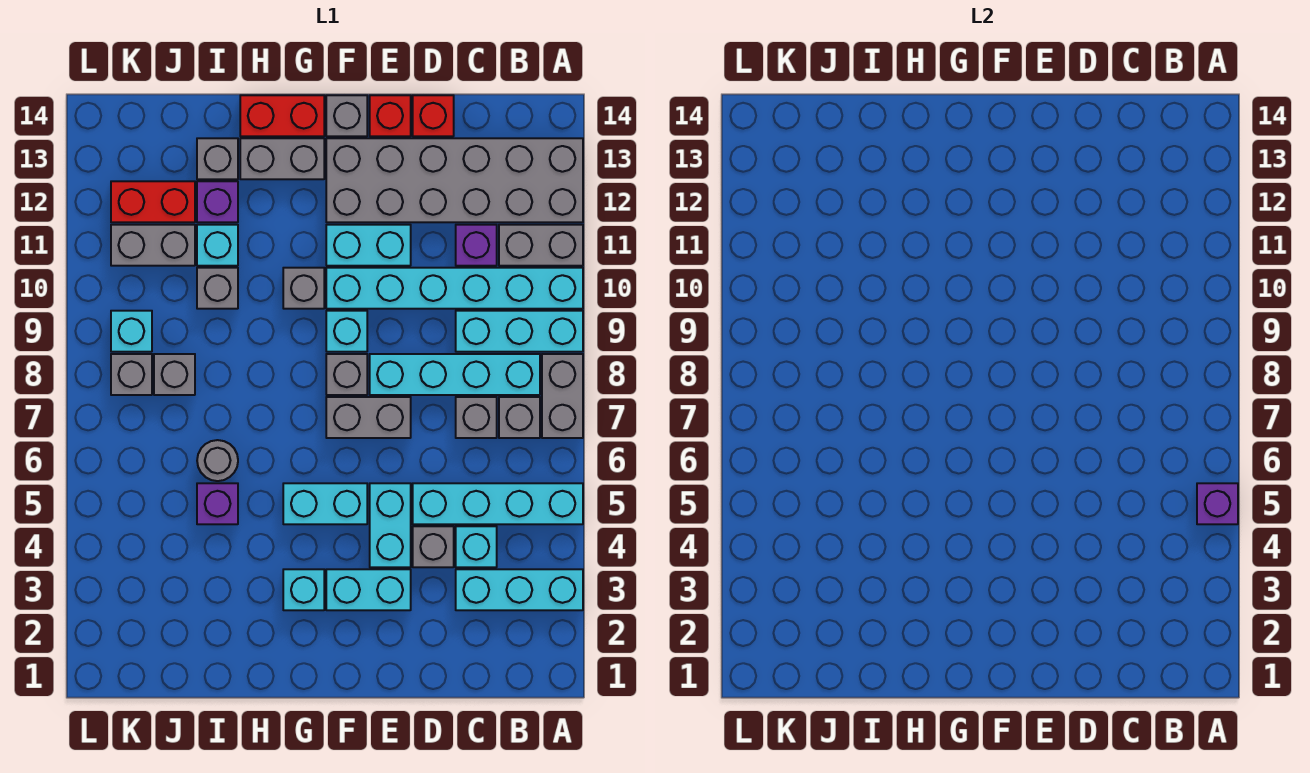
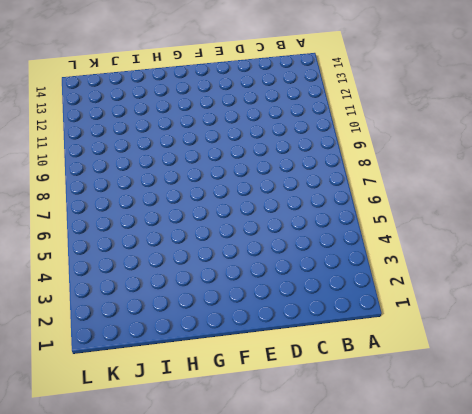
none -> cyan brick A3:C3 level 1
none -> cyan brick A5:D5 level 1
none -> grey brick A7:A8 level 1
none -> cyan brick A9:C9 level 1

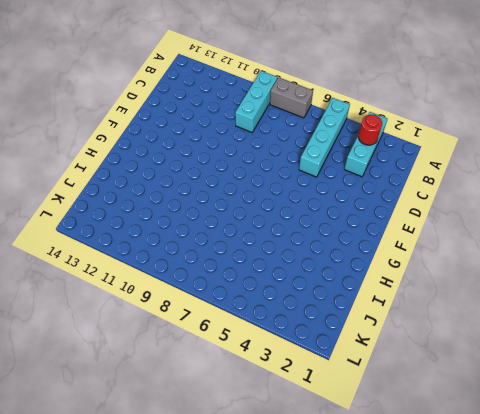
red round brick B3 level 2 -> none
none -> cyan brick A10:F10 level 1
none -> grey brick A11:B11 level 1
none -> grey brick A12:F13 level 1
none -> grey brick B7 level 1

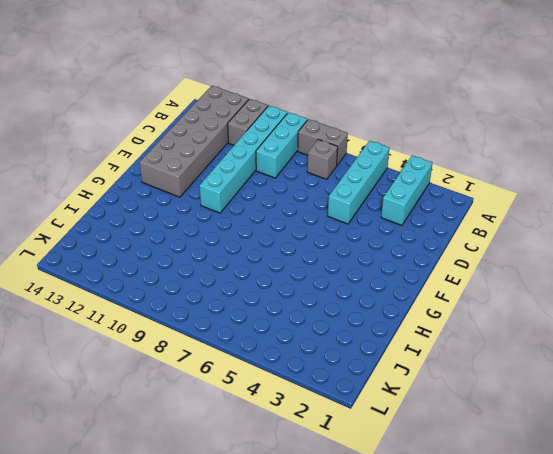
none -> cyan brick B8:E8 level 1
none -> cyan brick C4 level 1
none -> grey brick C7 level 1
none -> purple brick C11 level 1

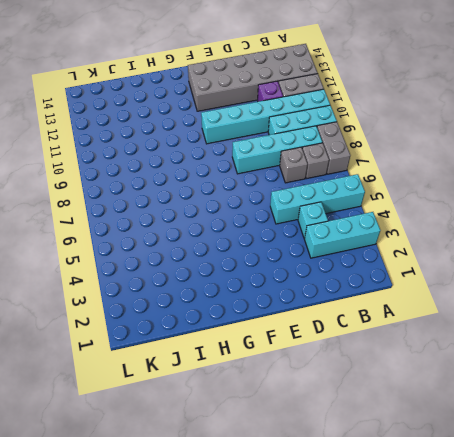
none -> grey brick D4 level 1
none -> red brick D14 level 1
none -> cyan brick E3:F3 level 1
none -> cyan brick E4:E5 level 1

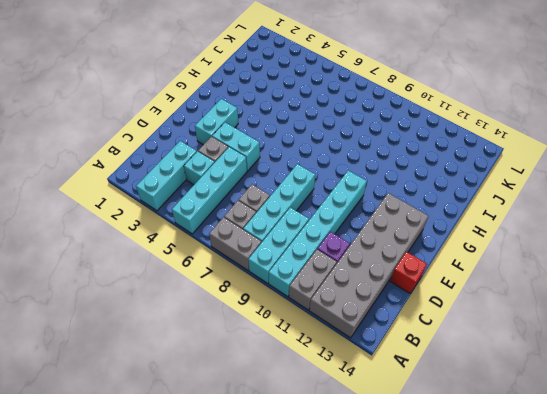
none -> grey brick E7:F7 level 1
none -> cyan brick E11:F11 level 1
none -> red brick E14 level 1
none -> cyan brick F5:G5 level 1

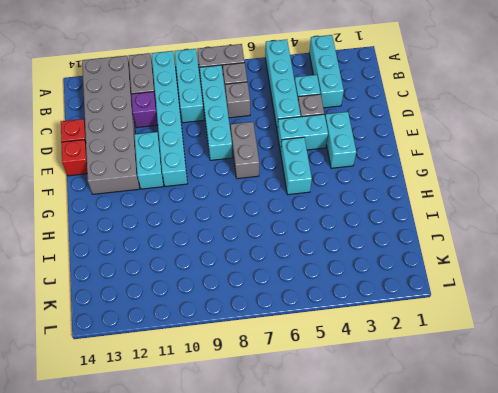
none -> grey brick F8 level 1
none -> cyan brick F9 level 1
none -> grey brick F14 level 1
none -> cyan brick G3 level 1

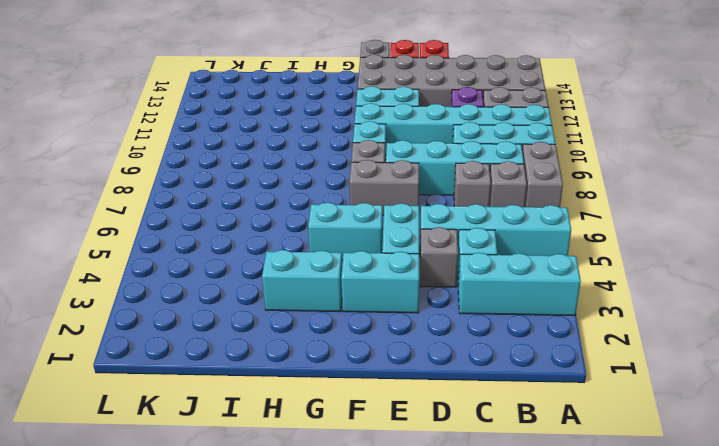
cyan brick G3:H3 level 1 -> cyan brick G3 level 1
none -> grey brick G10 level 1
none -> grey brick G13:H13 level 1
none -> red brick G14:H14 level 1
none -> purple brick I5 level 1

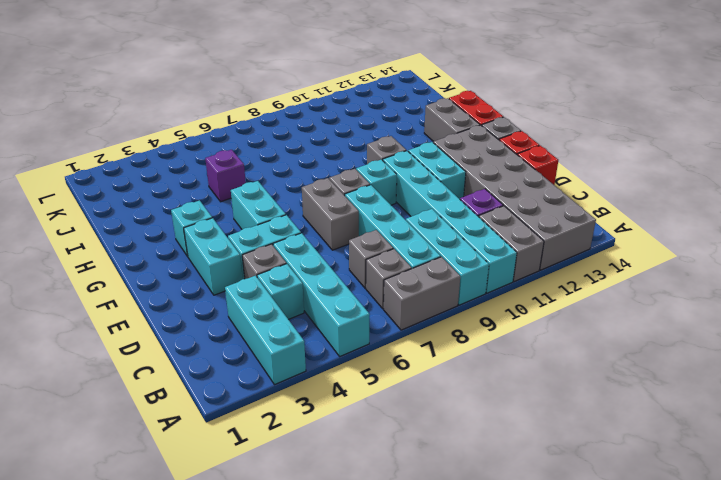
none -> grey round brick I6 level 1
none -> grey brick I10 level 1
none -> cyan brick I11 level 1
none -> purple brick I12 level 1

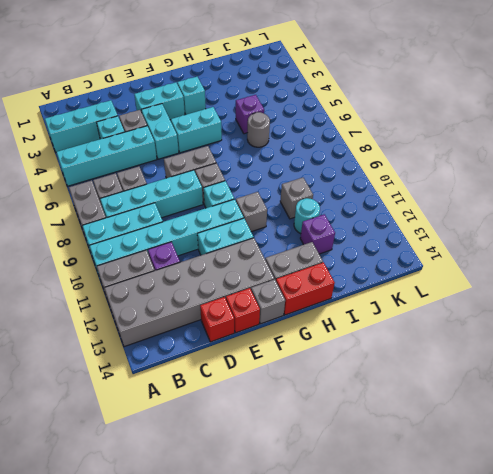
cyan round brick I11 level 1 -> cyan brick I11 level 1
none -> grey brick I13 level 1
none -> grey brick J8 level 1
none -> grey brick J11:K11 level 1
none -> red brick J12:K12 level 1

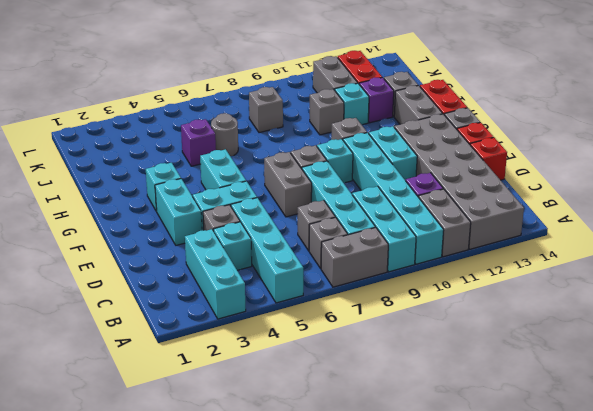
none -> grey brick K8 level 1
none -> cyan brick K9 level 1
none -> purple brick A5 level 2

